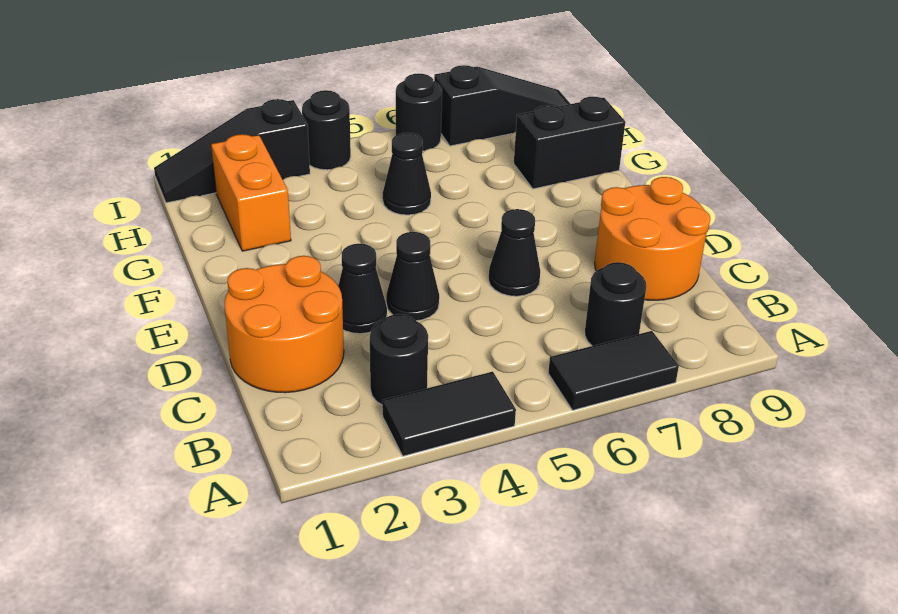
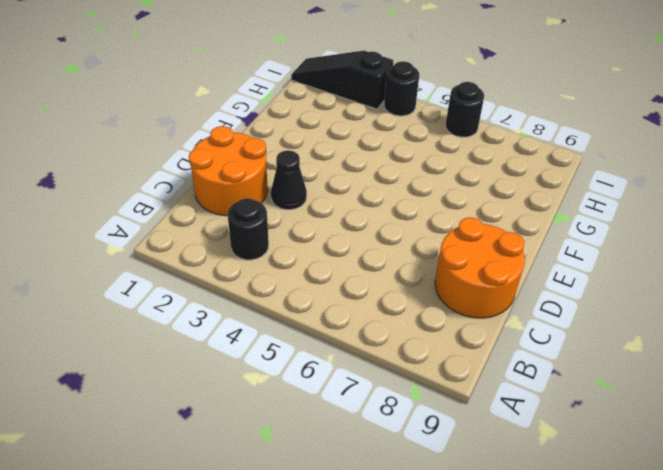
none -> black tile A3:A4 level 1
none -> black tile A6:A7 level 1
none -> black round brick B7 level 1

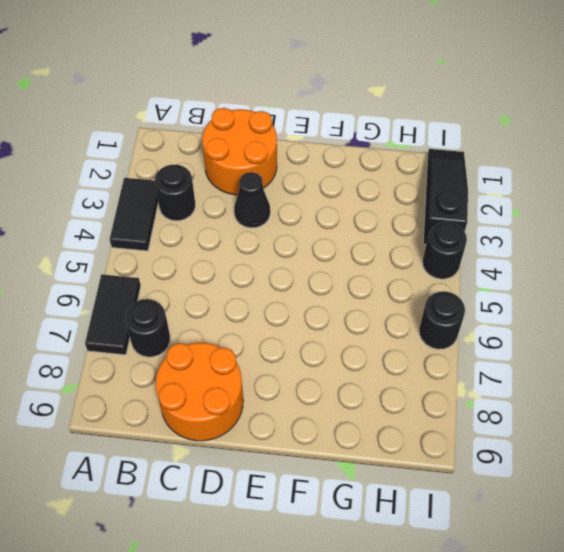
none -> black cone D4 level 1
none -> black cone D6 level 1
none -> orange brick G2:H2 level 1

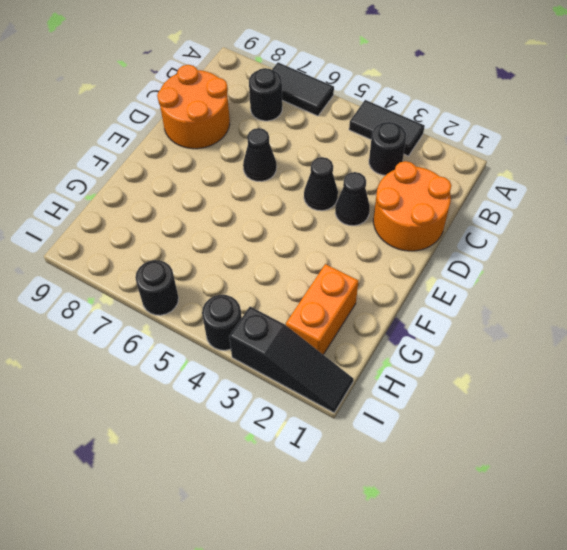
none -> black cone G5 level 1
none -> black brick G8:G9 level 1
none -> black slope I7:I9 level 1 top 7

